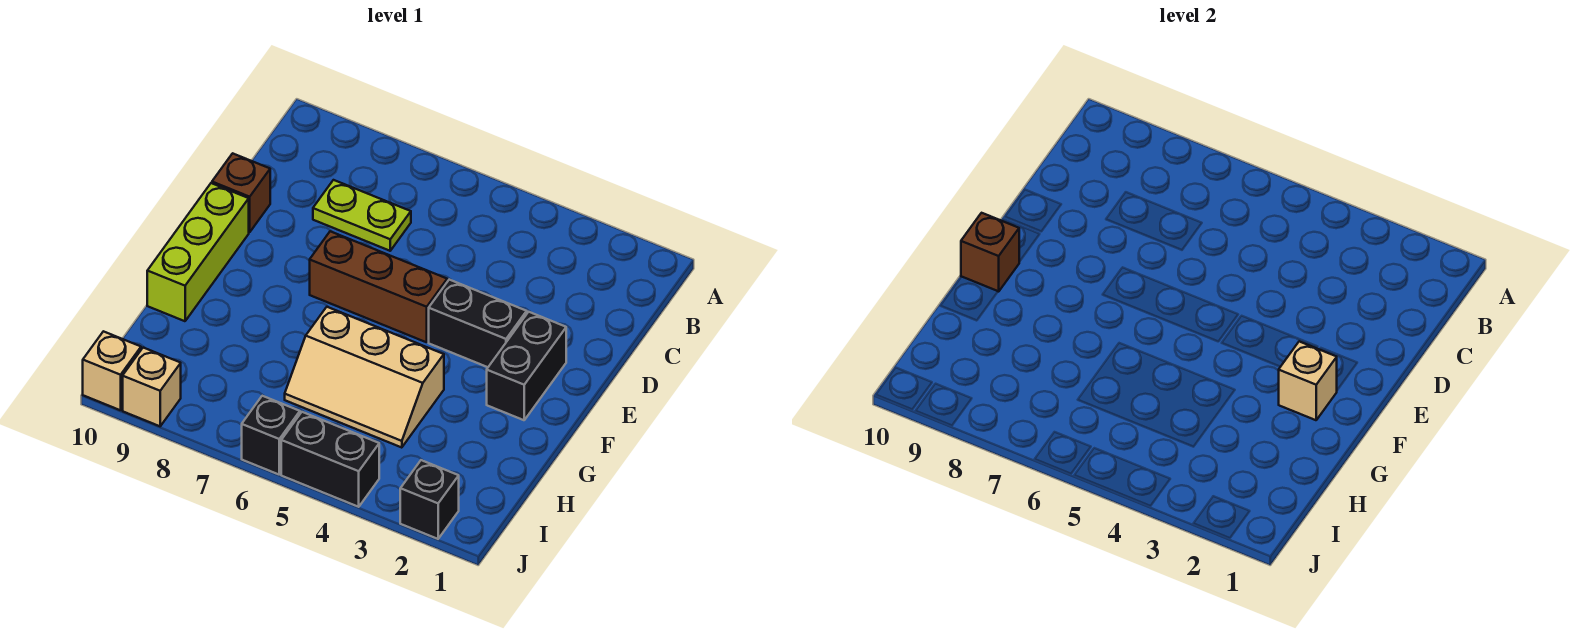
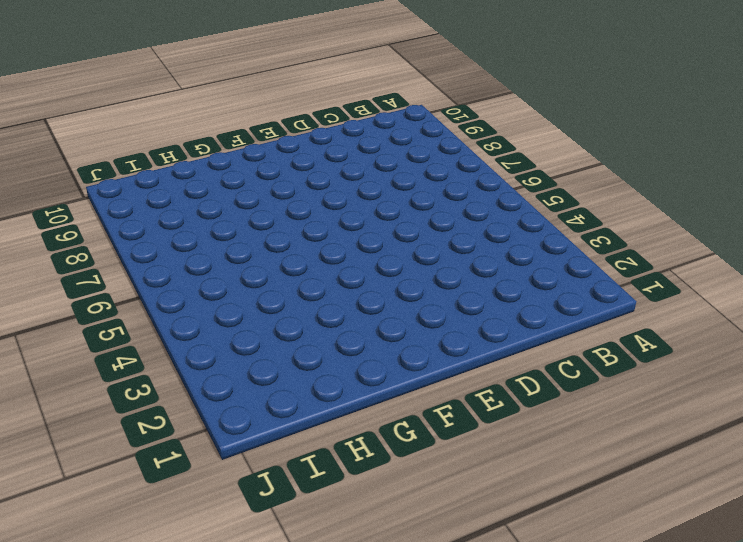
none -> lime plate C7:C8 level 1
none -> brown brick D10 level 1
none -> black brick E2:F2 level 1

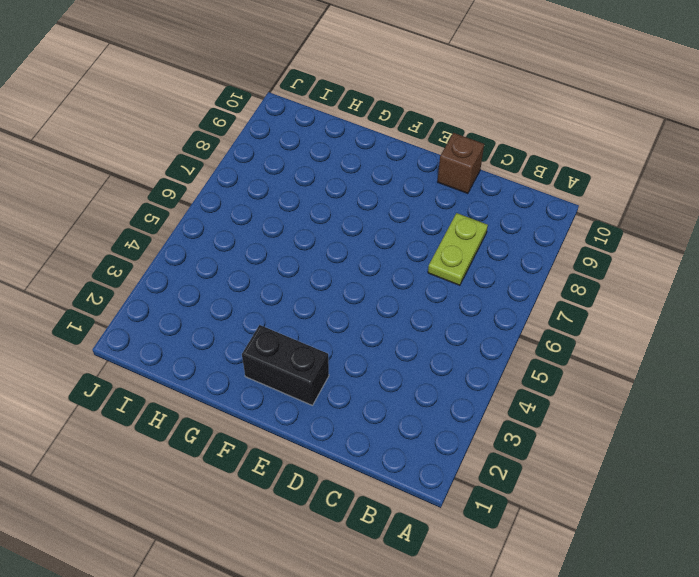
none -> black brick E3:E4 level 1
none -> brown brick E5:E7 level 1
none -> lime brick E10:G10 level 1

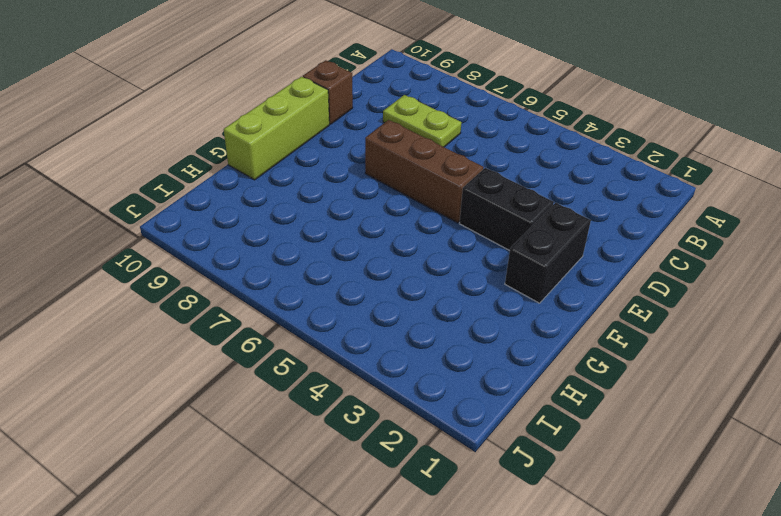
none -> tan slope G4:H6 level 1 top G
none -> black brick J2 level 1
none -> black brick J4:J5 level 1

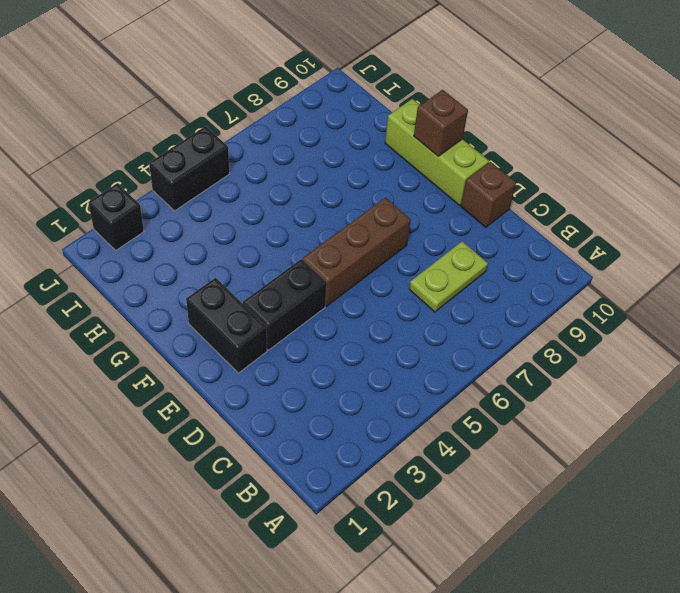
none -> tan slope G4:H6 level 1 top G
none -> black brick J6 level 1
none -> tan brick J9 level 1

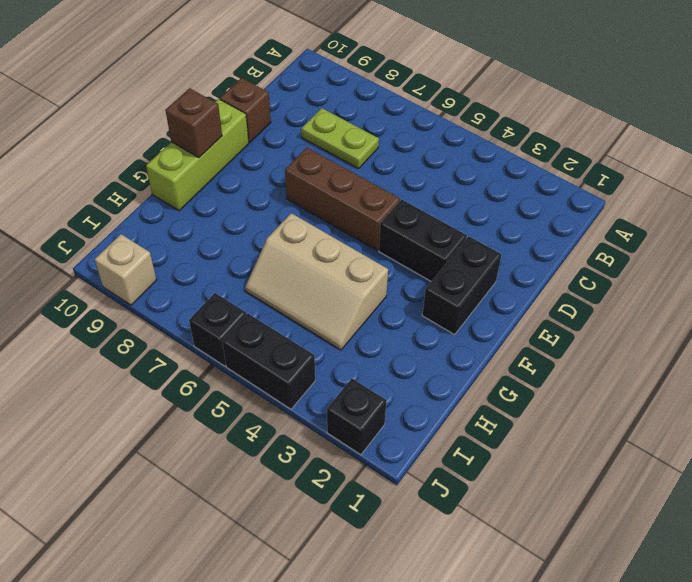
none -> tan brick J10 level 1
none -> tan brick F2 level 2

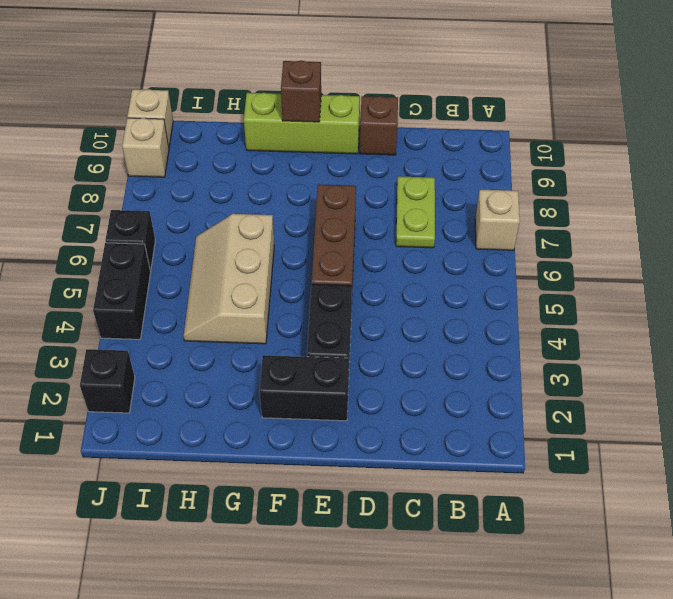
tan brick A7 level 1 -> tan brick F2 level 2

